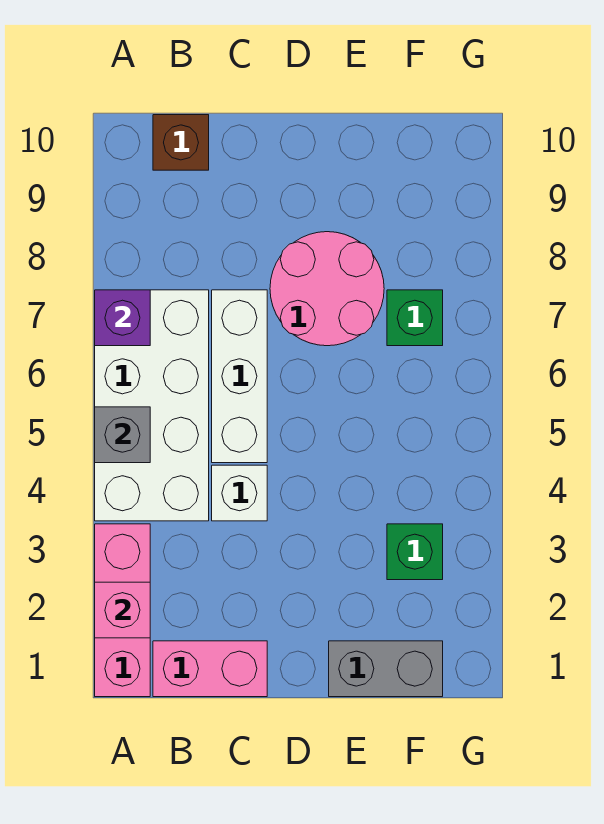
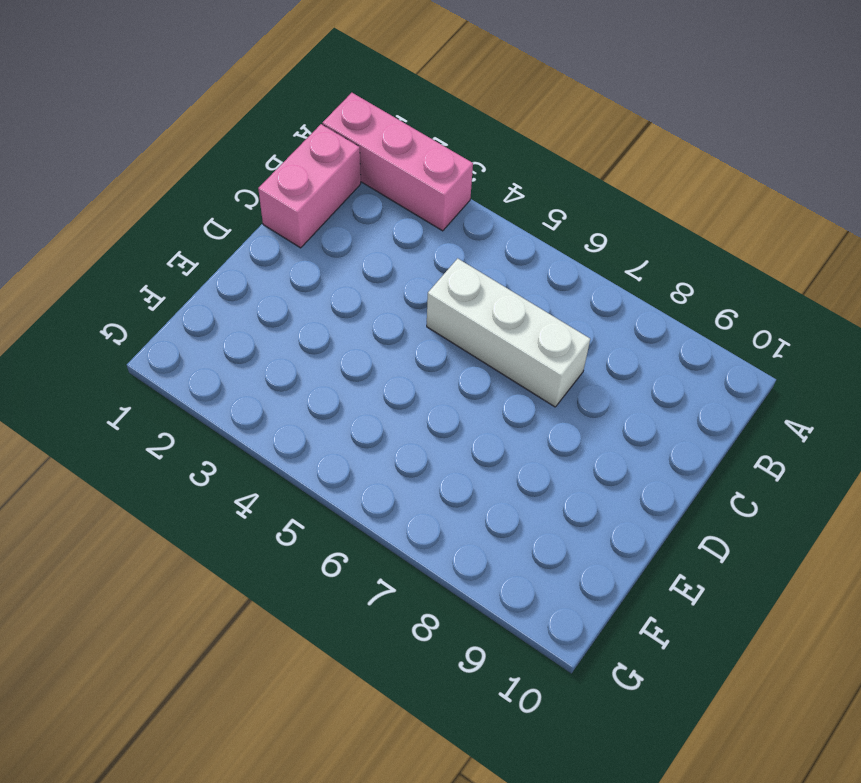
none -> white brick A4:B7 level 1
none -> brown brick B10 level 1
none -> white brick C4 level 1

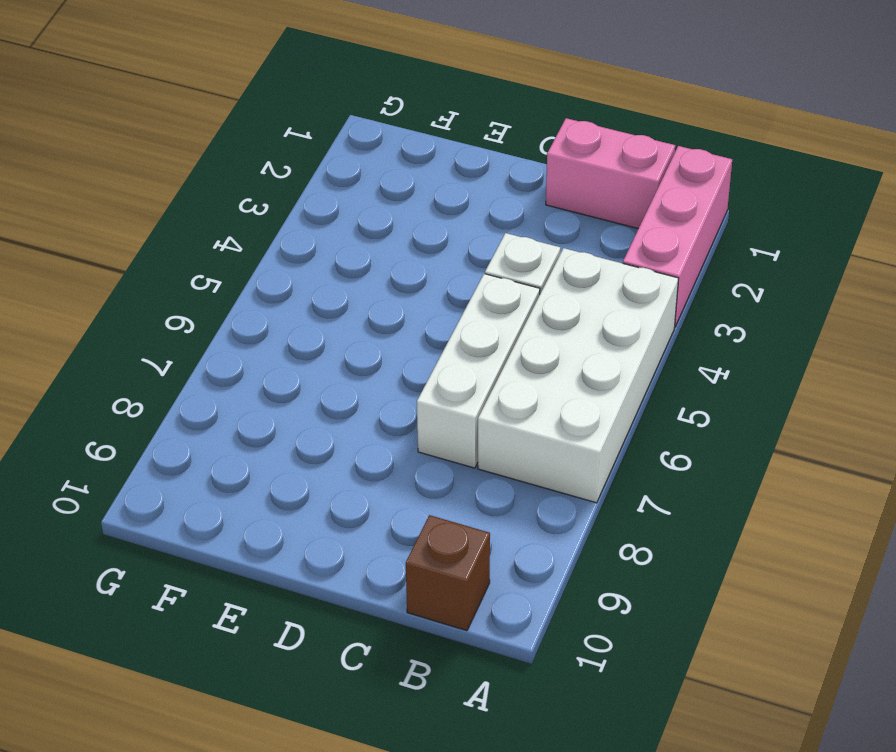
none -> pink round brick D7:E8 level 1
none -> grey brick E1:F1 level 1
none -> green brick F3 level 1

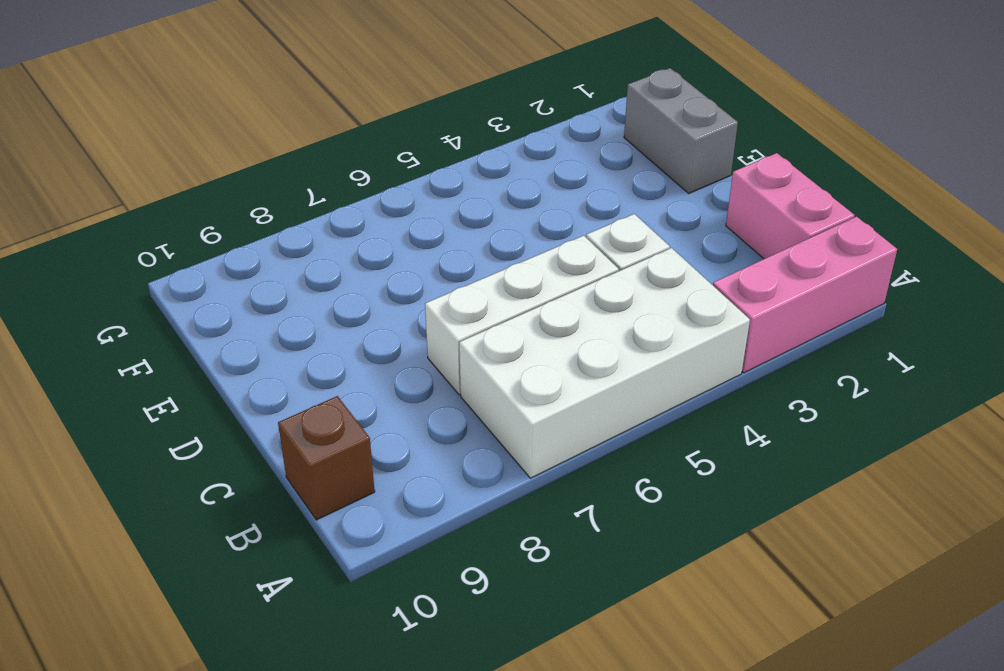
none -> pink round brick D7:E8 level 1
none -> green brick F3 level 1
none -> green brick F7 level 1

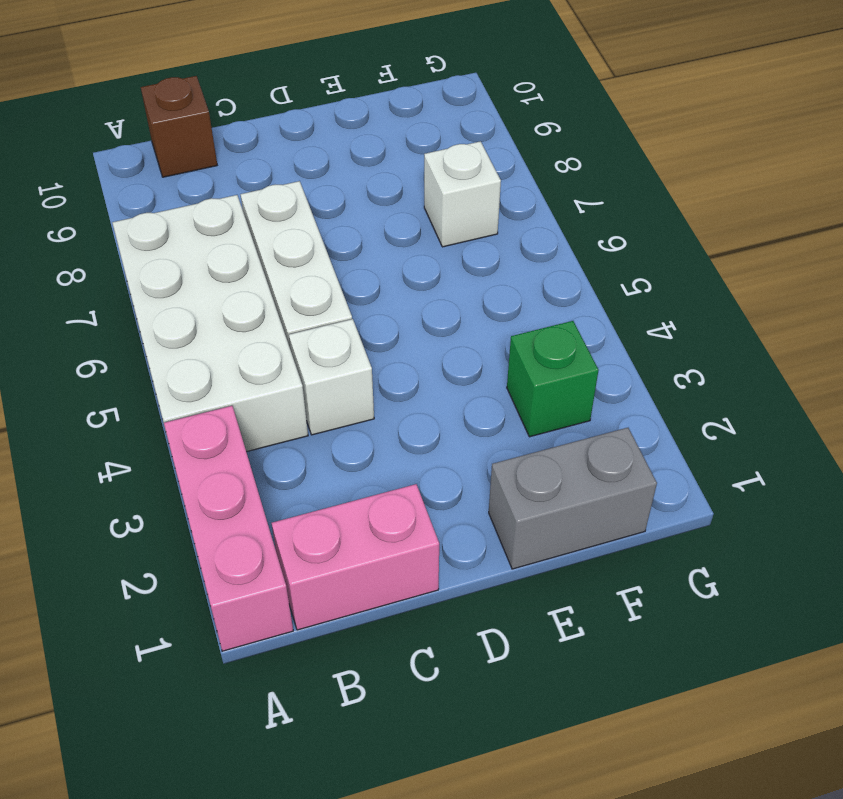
white brick F7 level 1 -> green brick F7 level 1
none -> pink round brick D7:E8 level 1
none -> pink brick A2 level 2
none -> grey brick A5 level 2

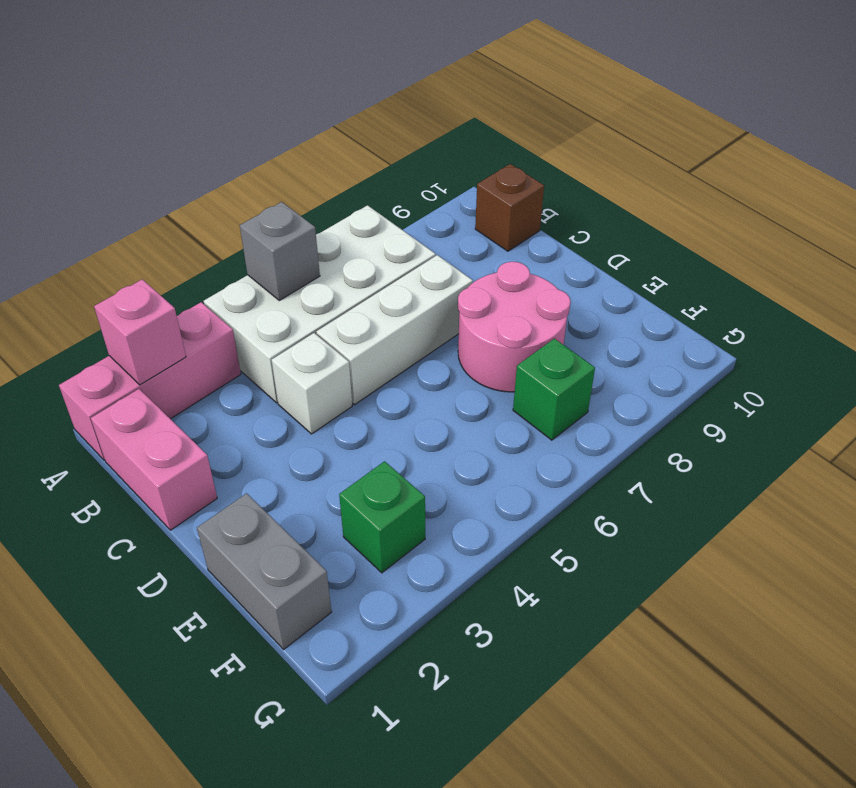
none -> purple brick A7 level 2

